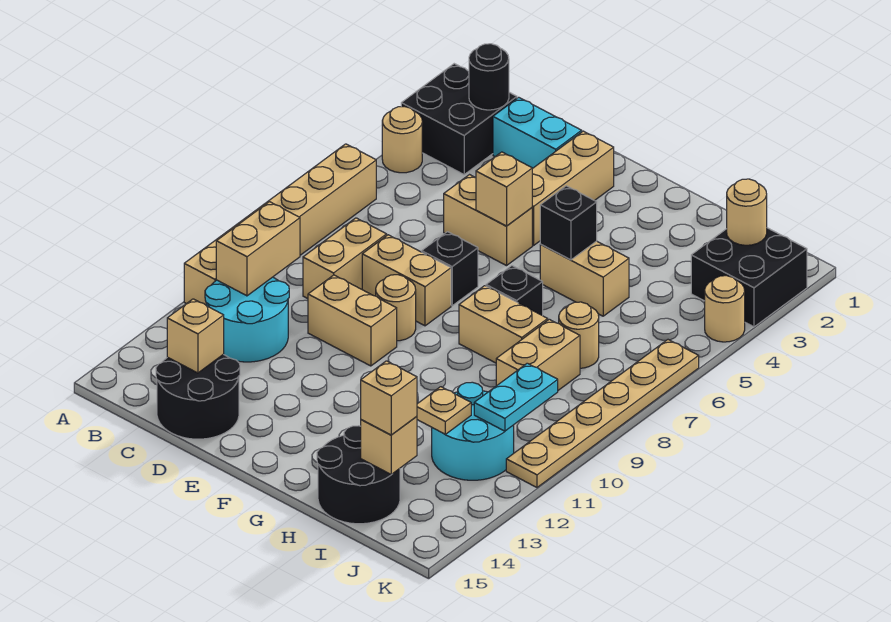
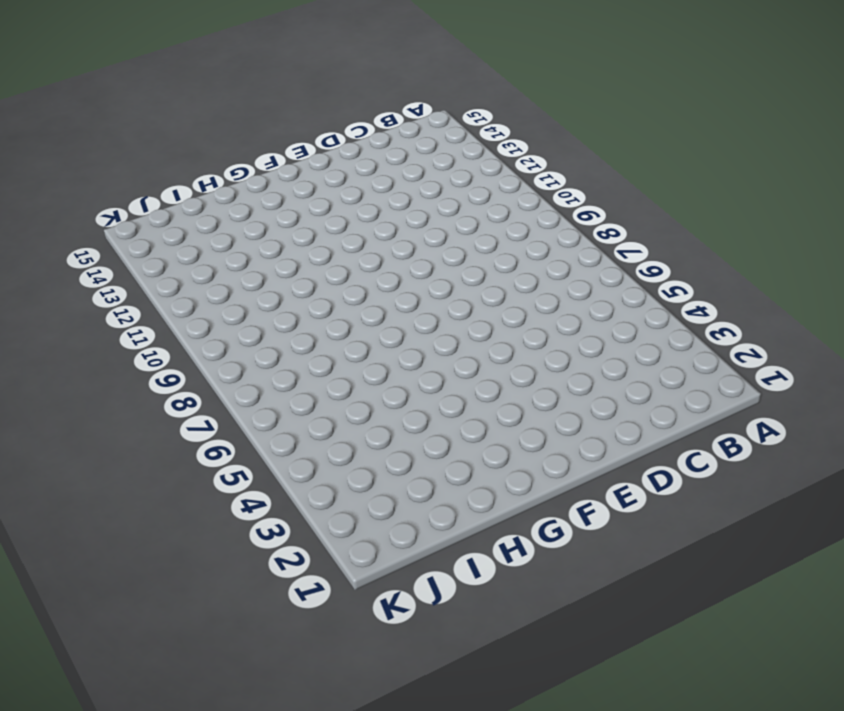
none -> black brick A2:B3 level 1
none -> tan round brick A4 level 1
none -> tan brick A6:A11 level 1
none -> cyan round brick B11:C12 level 1

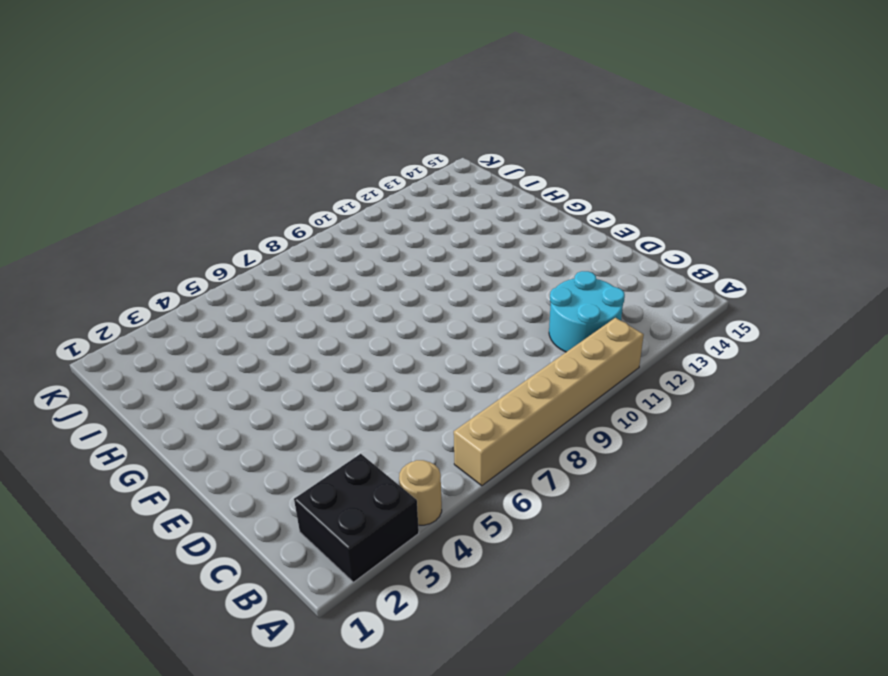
none -> cyan brick C2:D2 level 1
none -> tan brick C8:C9 level 1
none -> black round brick C14:D15 level 1
none -> tan brick D5:E5 level 1

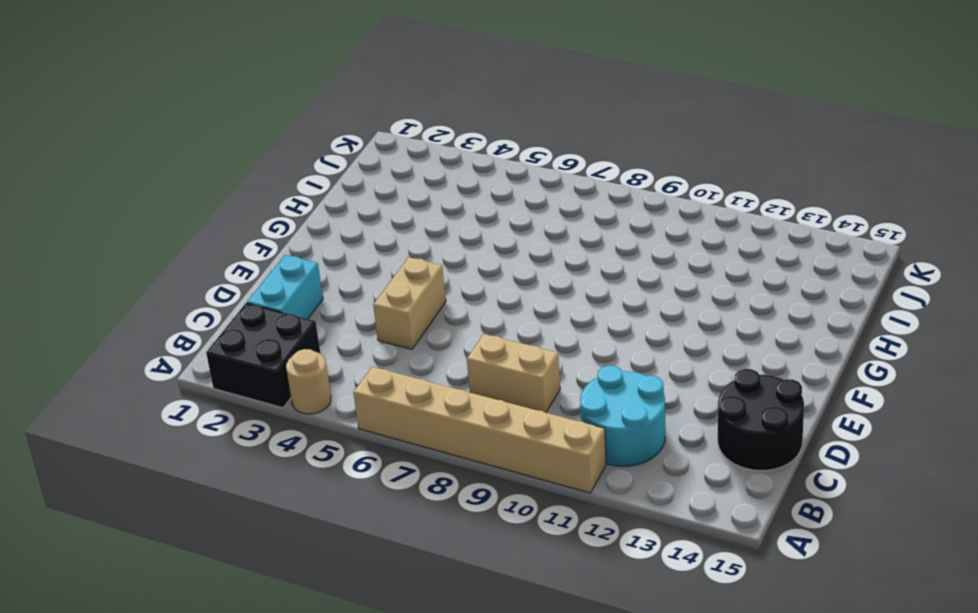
none -> tan brick D8:E8 level 1
none -> tan brick D10:E10 level 1
none -> tan brick E2:E4 level 1
none -> black brick E7 level 1

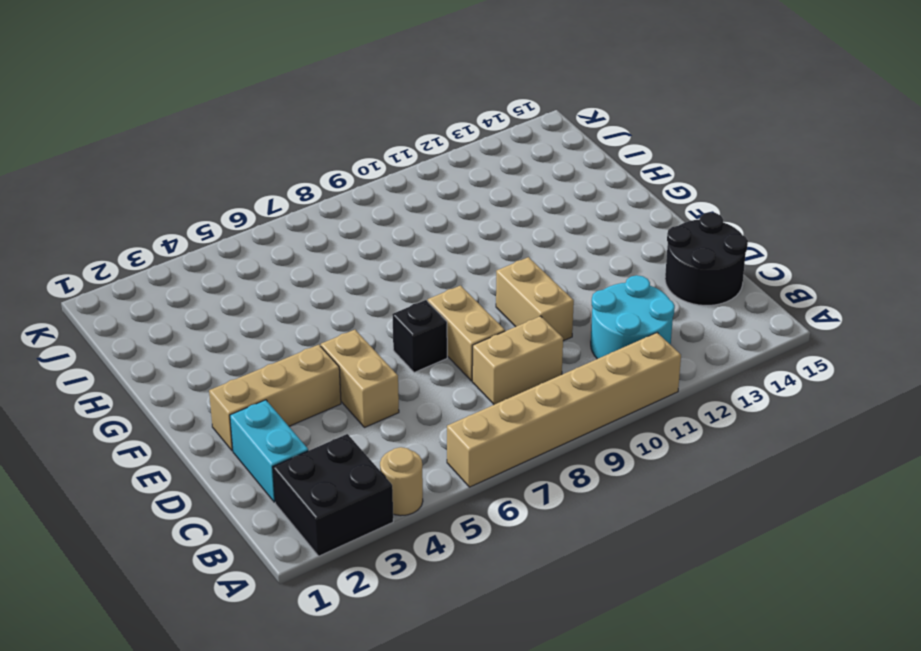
none -> tan round brick E9 level 1
none -> tan brick G5:H5 level 1
none -> black brick G7 level 1
none -> tan brick G8:H8 level 1

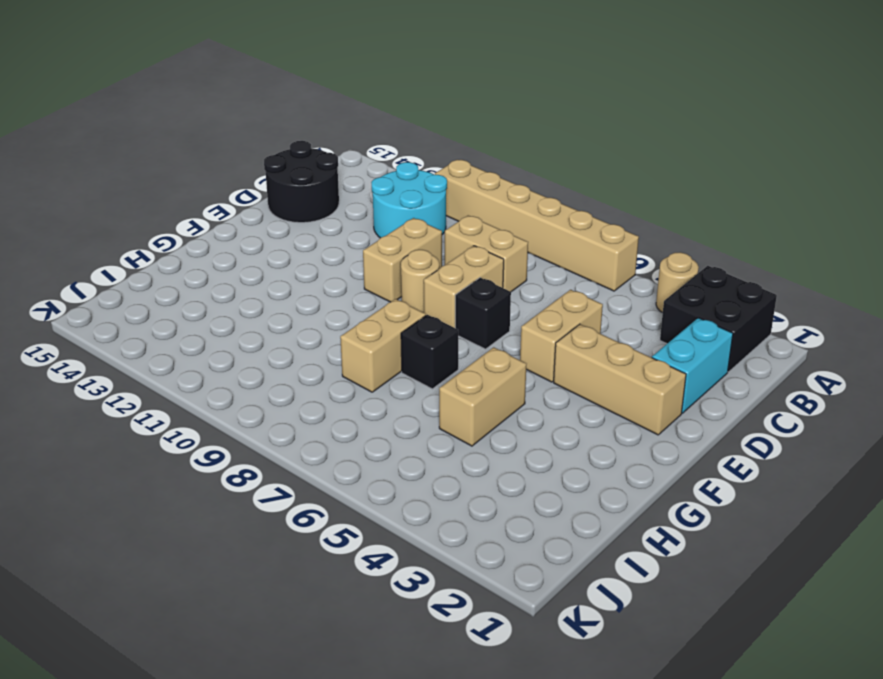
none -> black round brick H14:I15 level 1
none -> tan round brick I7 level 1
none -> tan brick I8:I9 level 1
none -> cyan round brick I11:J12 level 1

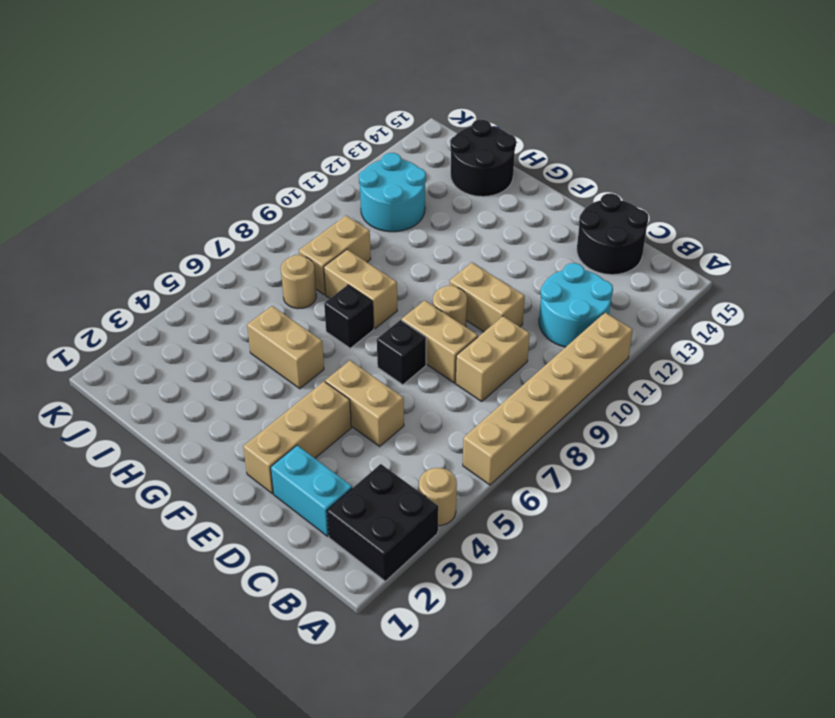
none -> black brick J2:K3 level 1
none -> tan round brick K4 level 1
none -> tan plate K6:K11 level 1
none -> black round brick B2 level 2

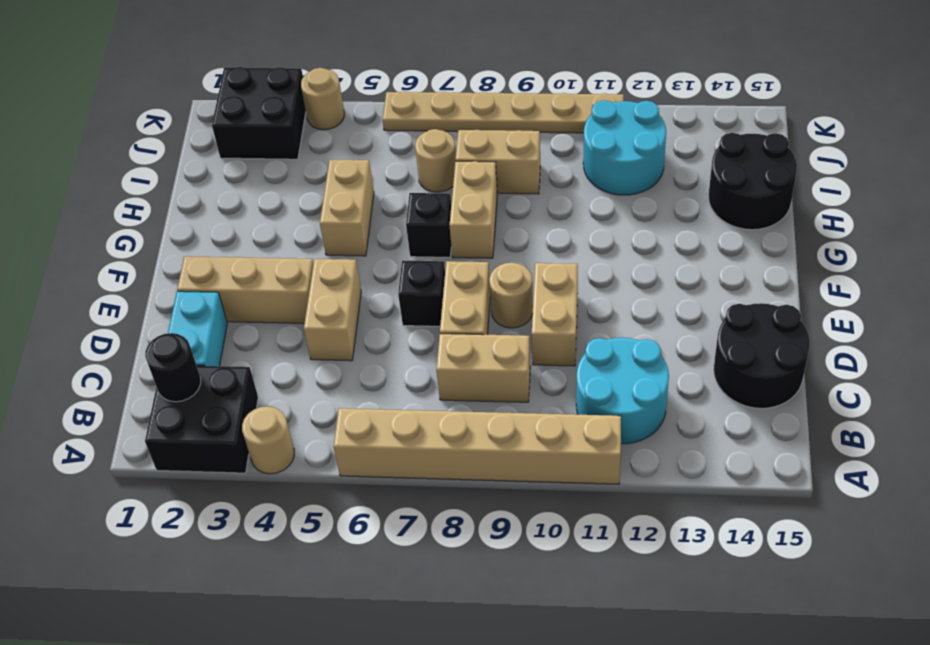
none -> tan brick B10:B11 level 2
none -> tan brick C14 level 2
none -> tan brick E5 level 2
none -> black brick G5 level 2

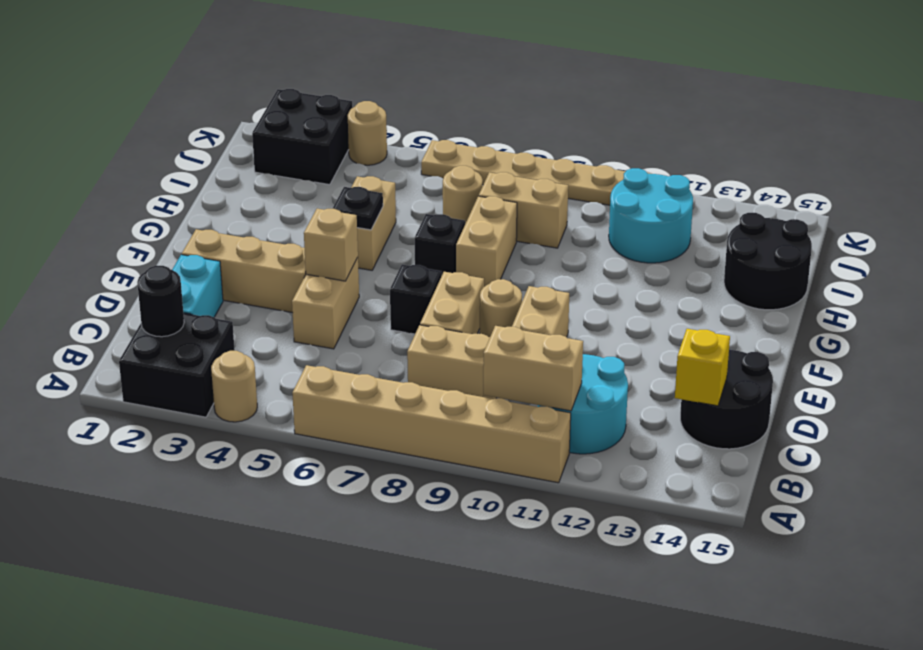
yellow brick C14 level 2 -> tan brick C14 level 2
black plate G5 level 2 -> black brick G5 level 2
none -> tan plate I12 level 2
none -> tan brick I14 level 2
none -> tan round brick J2 level 2
none -> cyan plate J10:J11 level 2

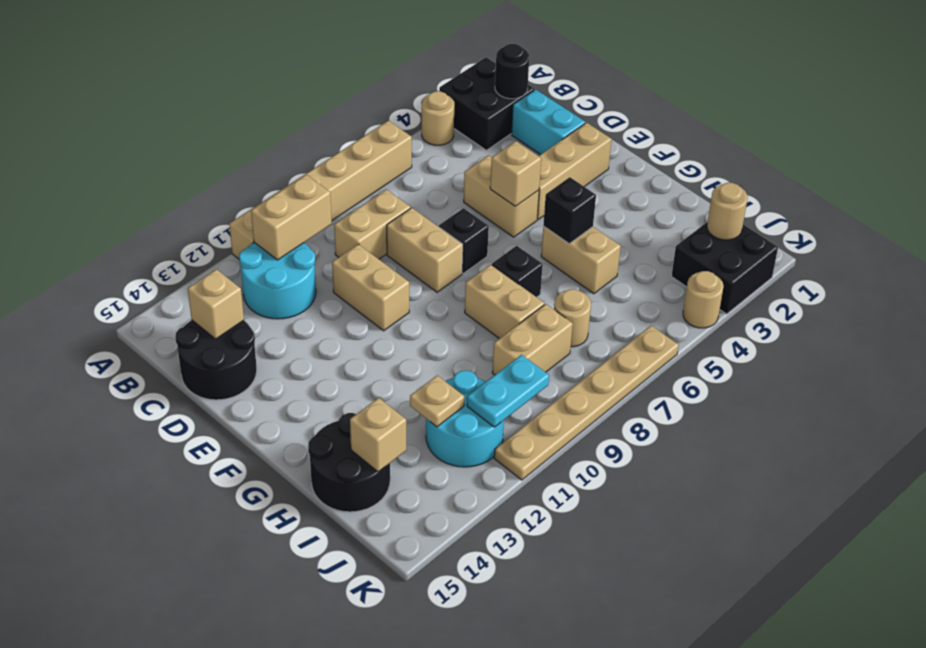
none -> tan round brick E9 level 1
none -> tan brick I14 level 3

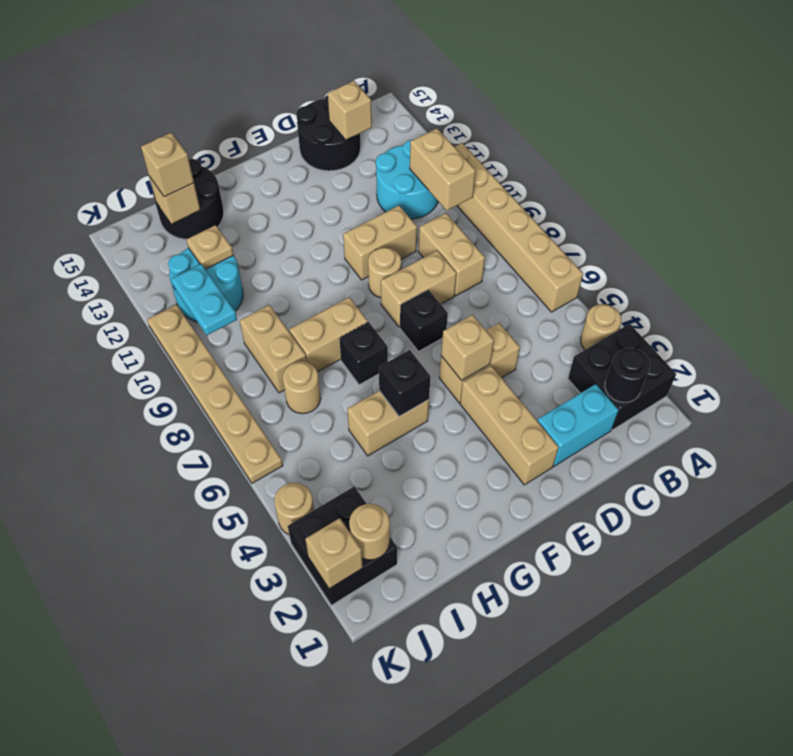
tan brick K2 level 2 -> none

